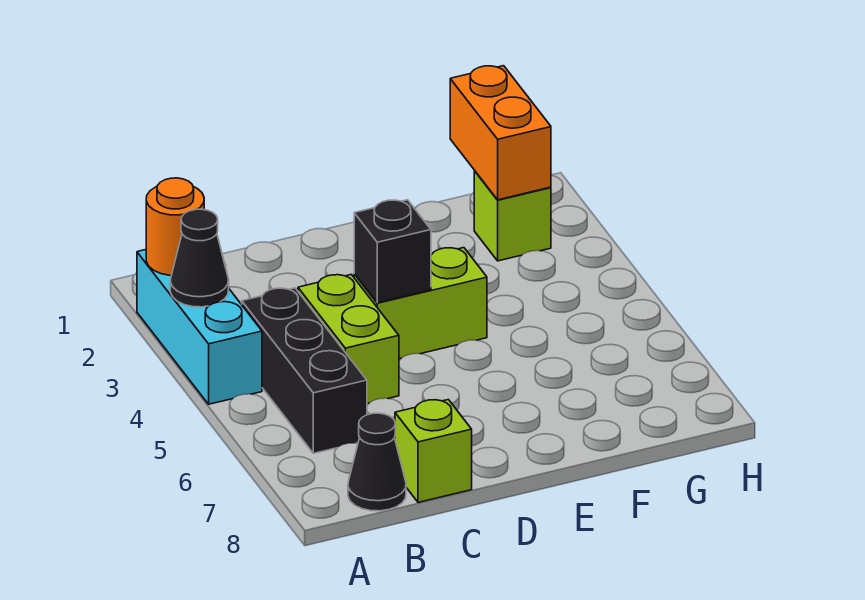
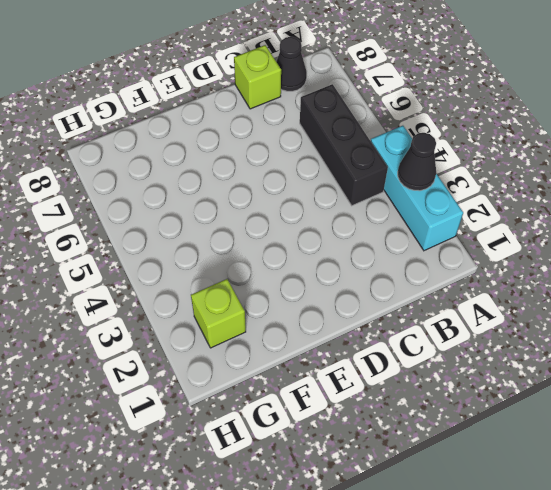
none -> lime brick C4:C5 level 1
none -> lime brick D4:E4 level 1

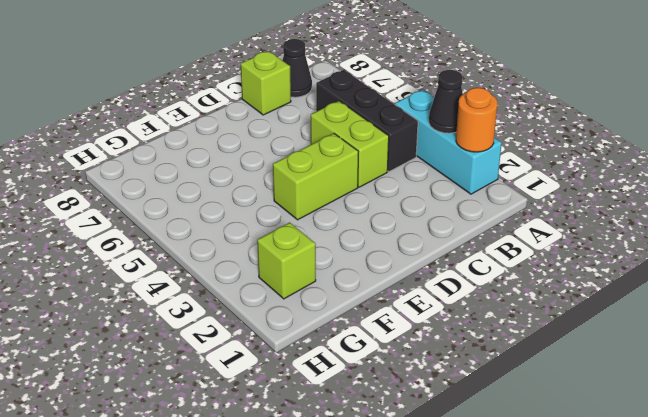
none -> black brick D4 level 2
none -> orange brick G1:G2 level 2

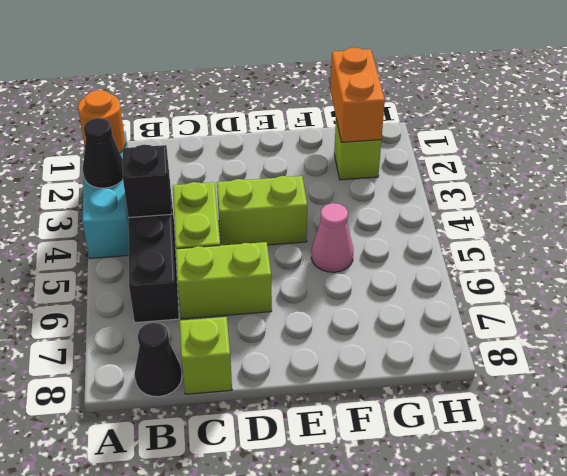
black brick B4 level 2 -> black brick D4 level 2
lime brick C6:D6 level 1 -> none
pink cone F5 level 1 -> none

